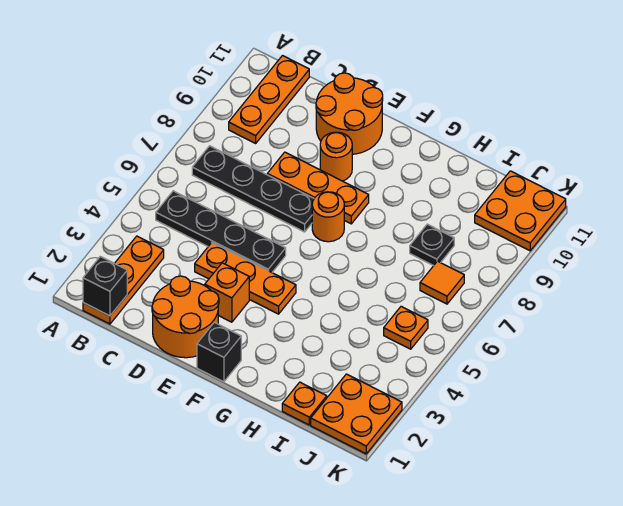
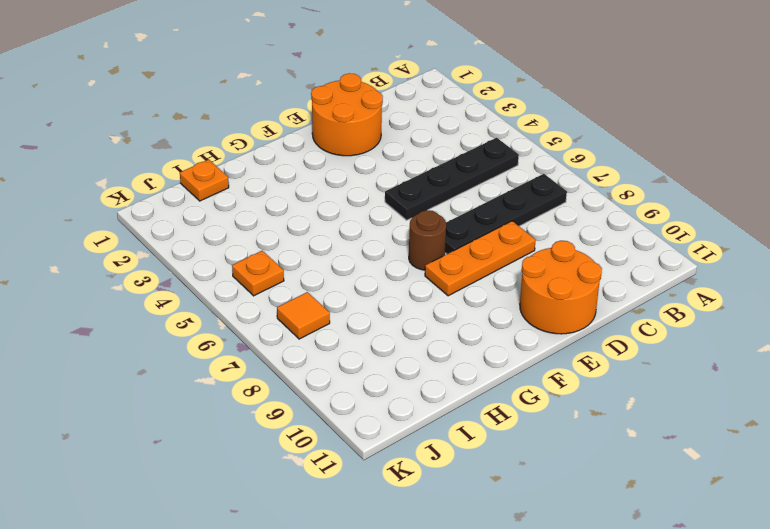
brown round brick F7 level 1 -> orange round brick F7 level 1
none -> orange plate B1:B3 level 1
none -> orange plate B9:B11 level 1
none -> orange plate D4:F4 level 1

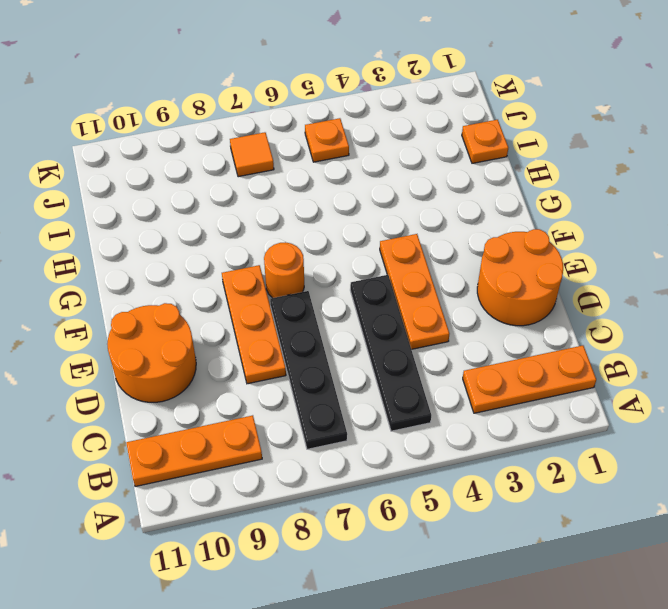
none -> orange brick E3 level 1
none -> orange round brick E9 level 1
none -> black brick F1 level 1

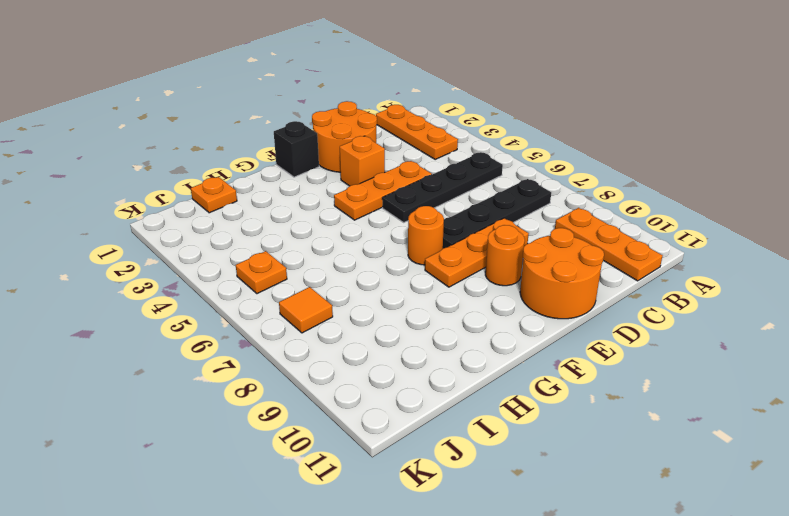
none -> black plate I8 level 1
none -> orange plate J1:K2 level 1
none -> orange plate J10:K11 level 1

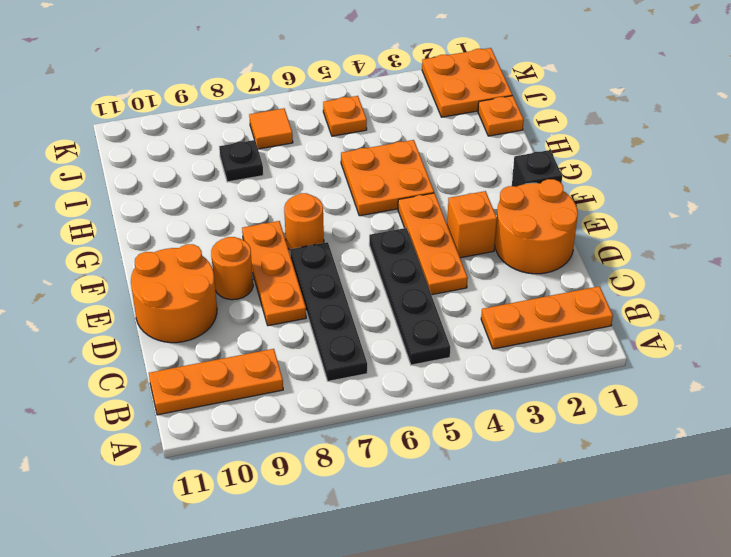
orange plate G4:H5 level 1 -> orange plate J10:K11 level 1
none -> black brick B1 level 2

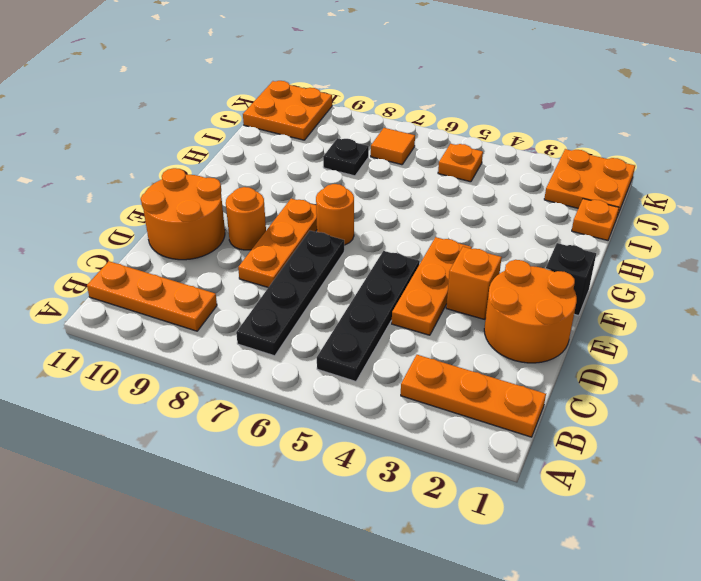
none -> black brick B1 level 2

